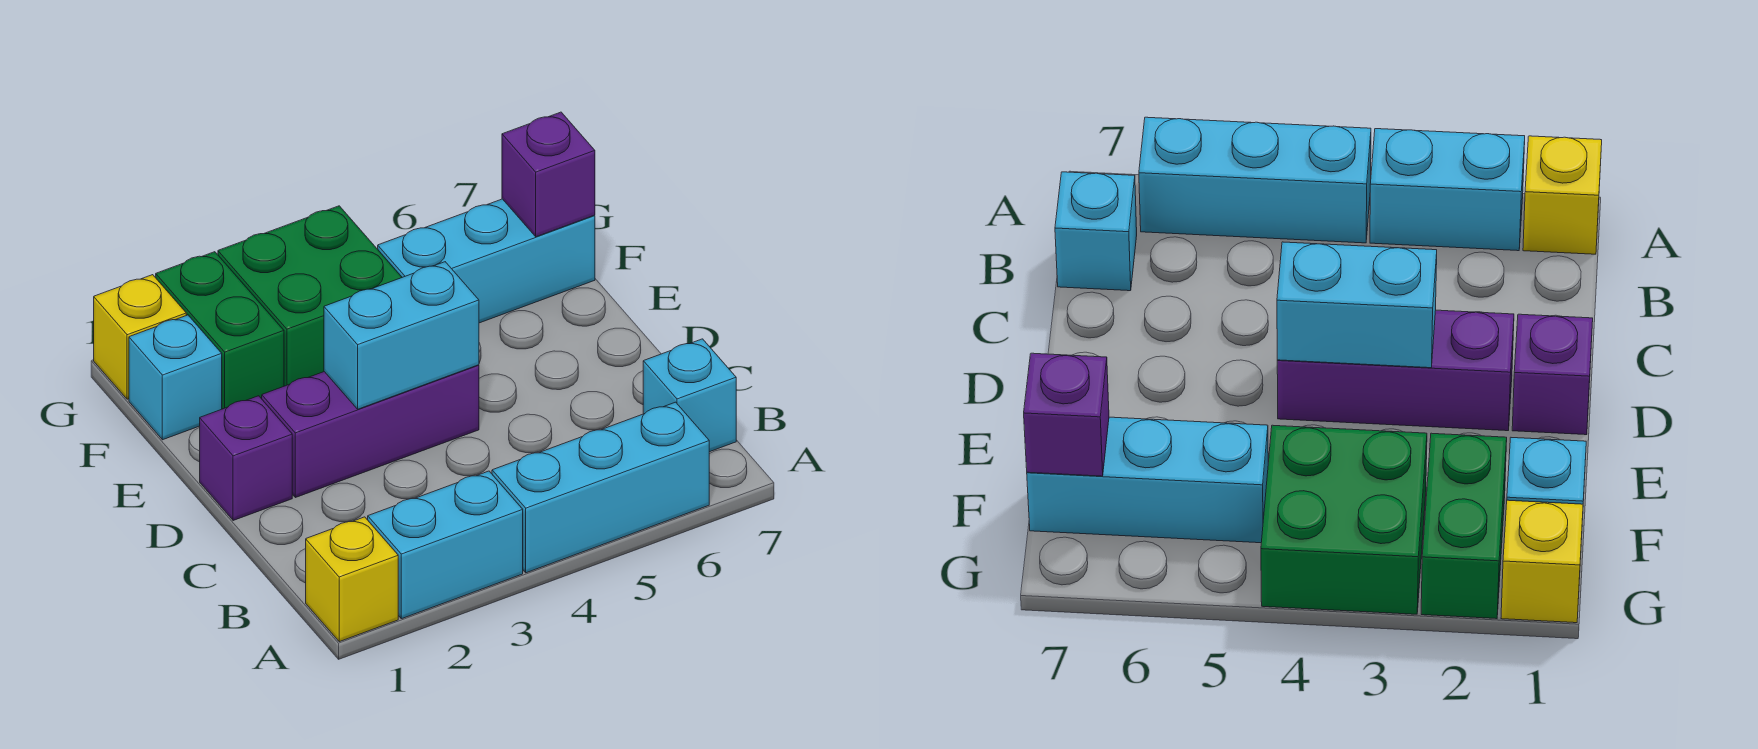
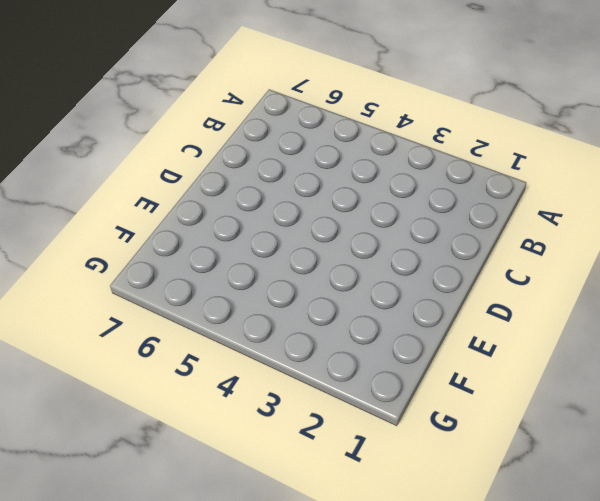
none -> yellow brick A1 level 1
none -> cyan brick A2:A3 level 1
none -> cyan brick A4:A6 level 1

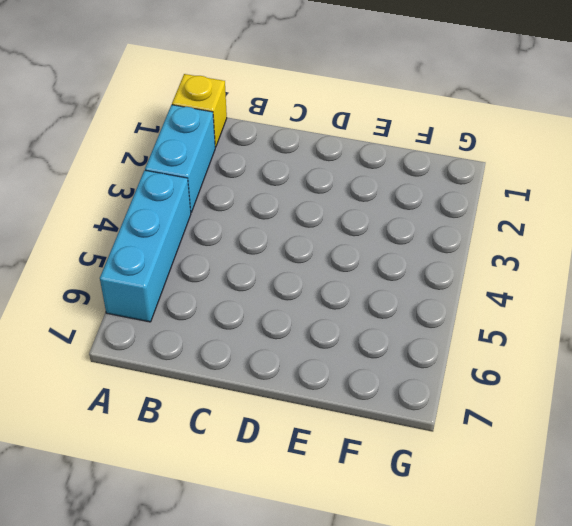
none -> cyan brick B7 level 1
none -> purple brick D1 level 1
none -> purple brick D2:D4 level 1

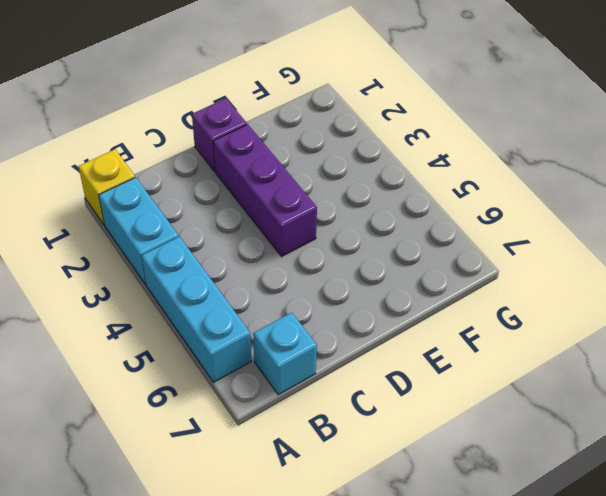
none -> cyan brick F1 level 1
none -> green brick F2:G2 level 1
none -> green brick F3:G4 level 1

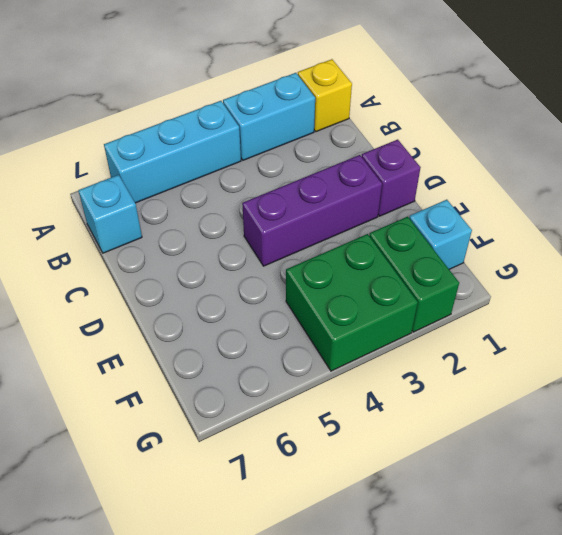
none -> cyan brick F5:F7 level 1
none -> yellow brick G1 level 1
none -> cyan brick D3:D4 level 2

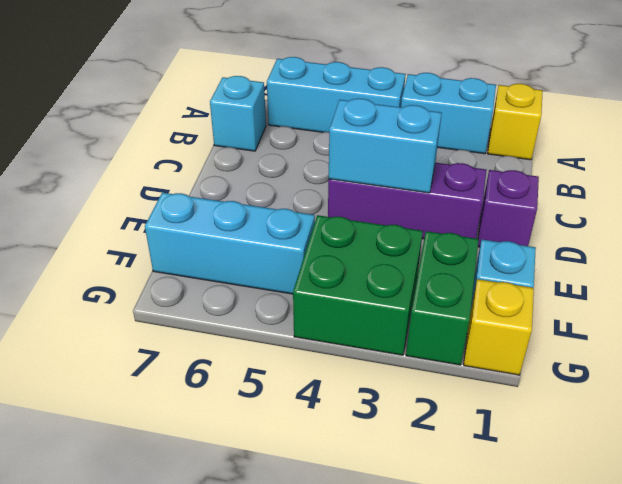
none -> purple brick F7 level 2

